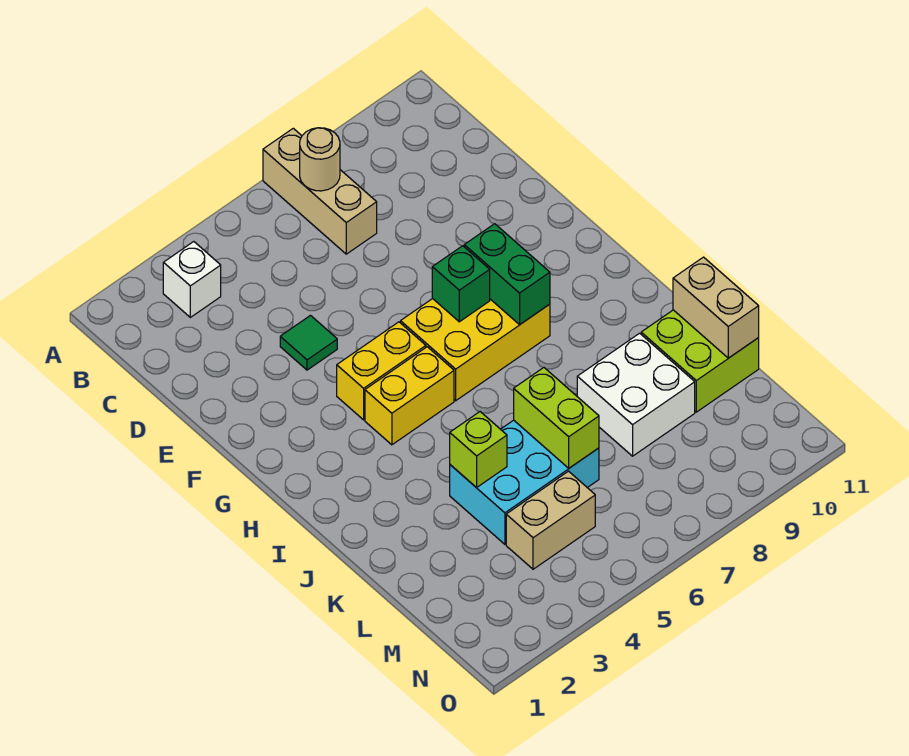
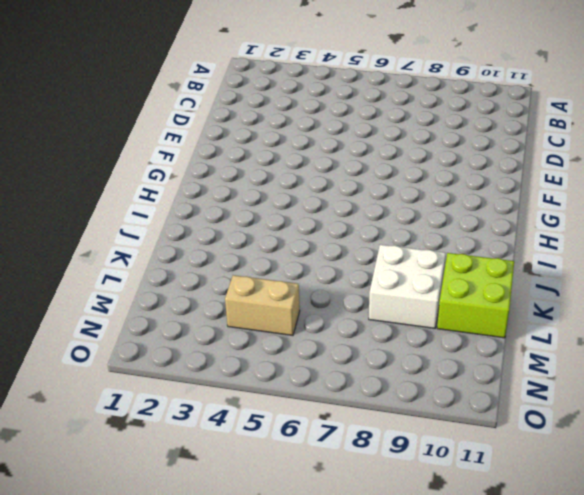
none -> tan brick A7:C7 level 1
none -> white brick B3 level 1
none -> green tile E4 level 1

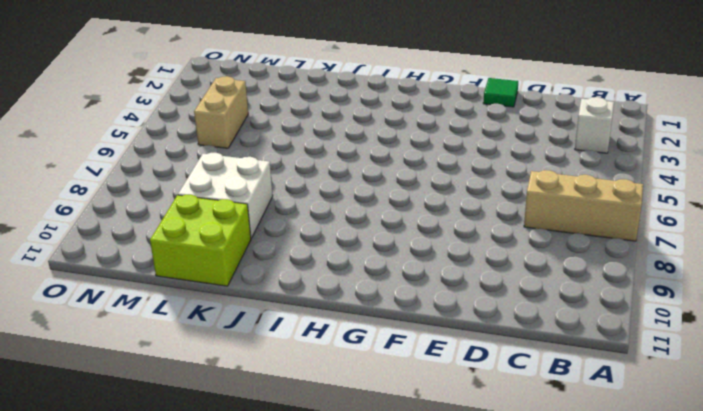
green tile E1 level 1 -> green tile E4 level 1
none -> yellow brick G4:G5 level 1
none -> yellow brick G6:H8 level 1
none -> yellow brick H4:H5 level 1

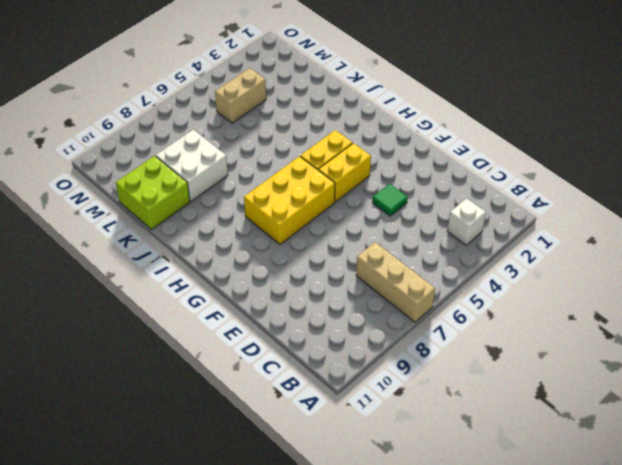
none -> cyan brick K4:L6 level 1
none -> tan round brick B7 level 2
none -> green brick G7 level 2

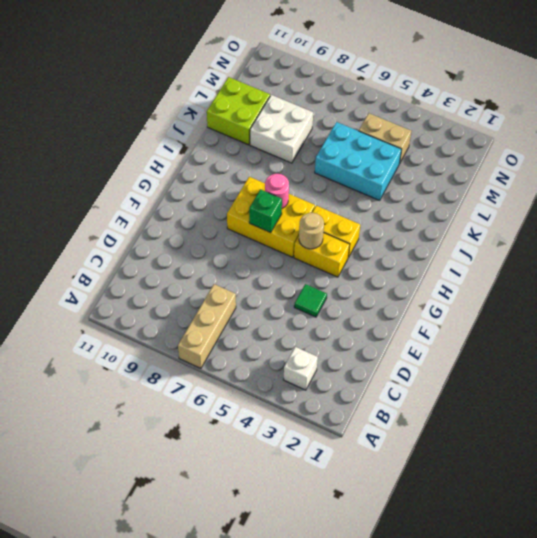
tan round brick G5 level 2 -> tan round brick B7 level 2
pink round brick H7 level 2 -> none
none -> green brick G8:H8 level 2
none -> lime brick K4 level 2
none -> lime brick K6:L6 level 2

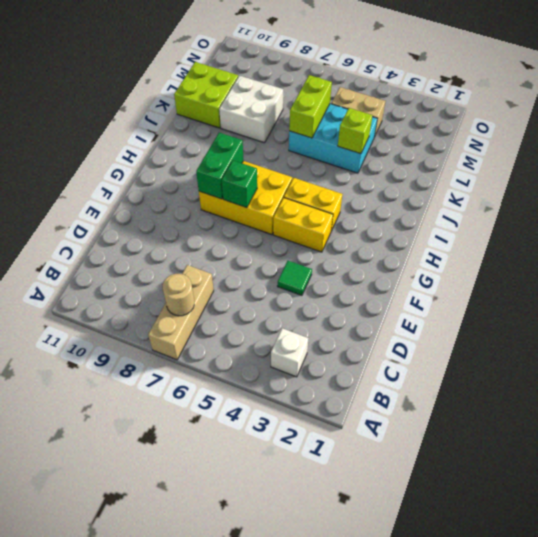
none -> tan brick K11:L11 level 2

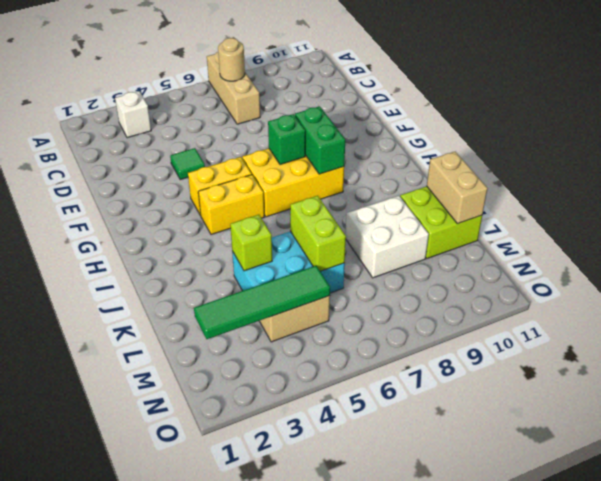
green tile M2:M5 level 2 -> none

